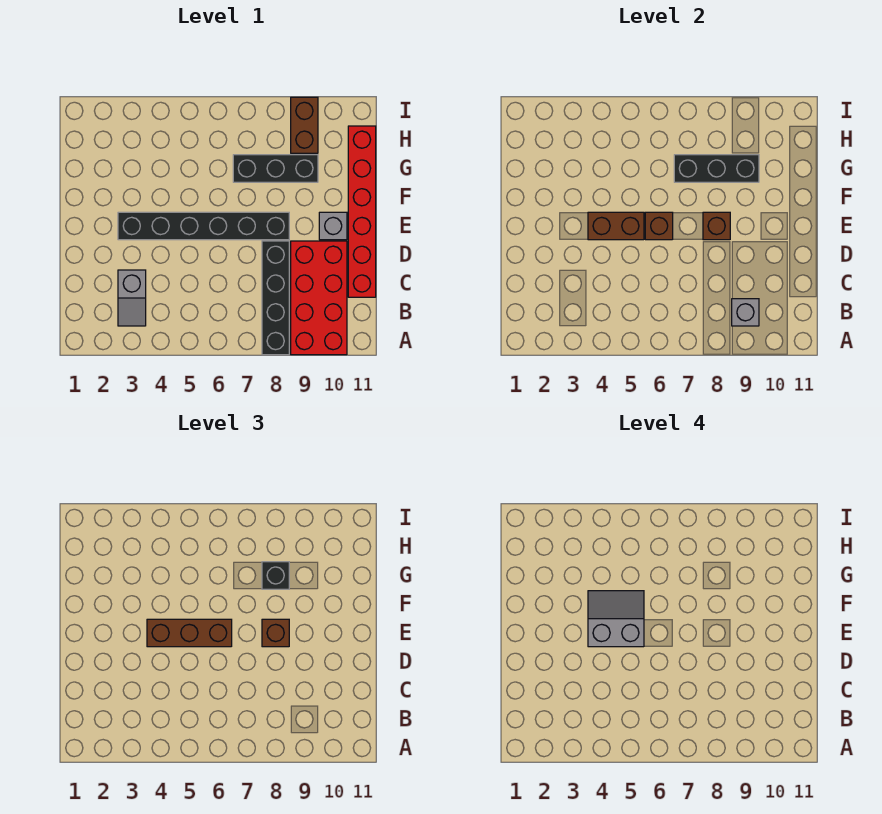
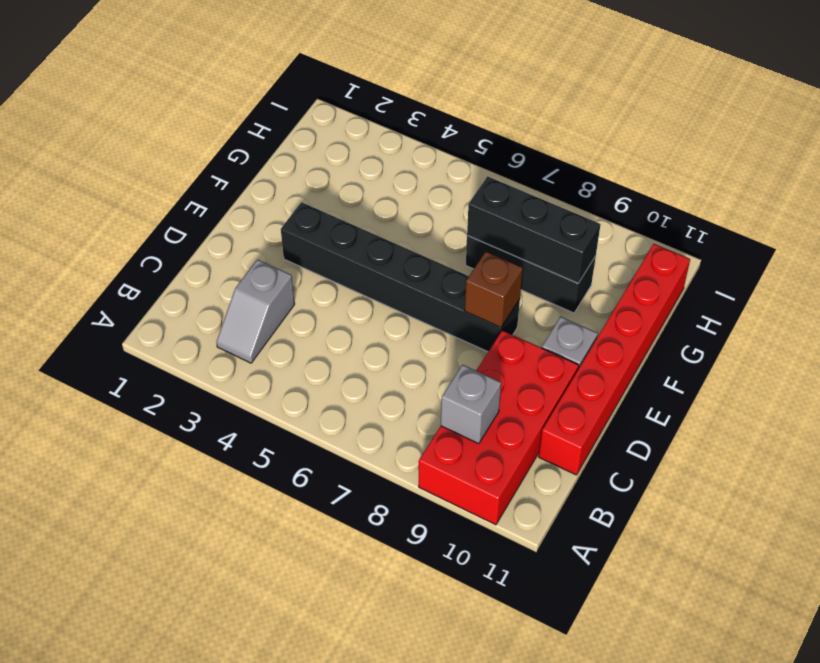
none -> black brick A8:D8 level 1
none -> brown brick H9:I9 level 1
none -> brown brick E4:E5 level 2

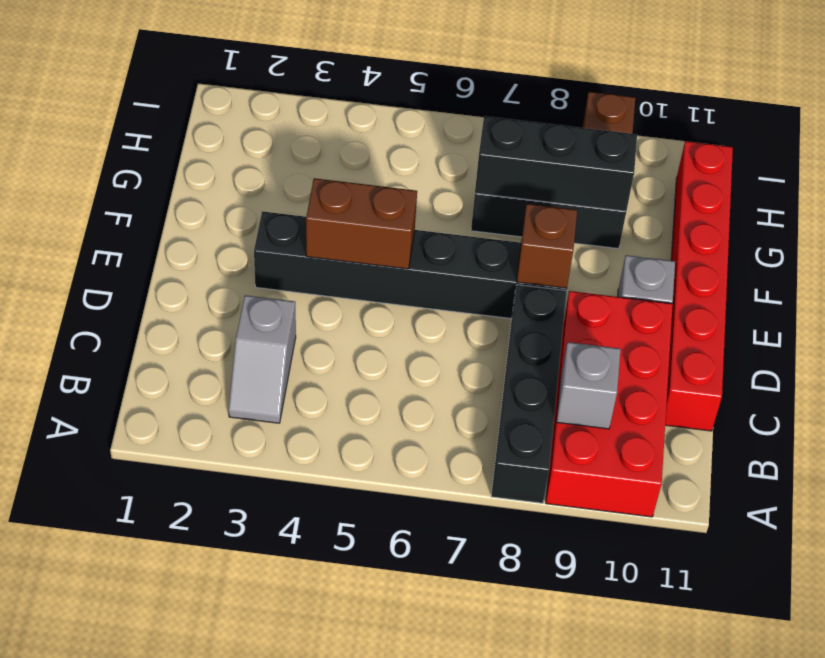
none -> brown brick E6 level 2
none -> brown brick E4:E6 level 3
none -> brown brick E8 level 3

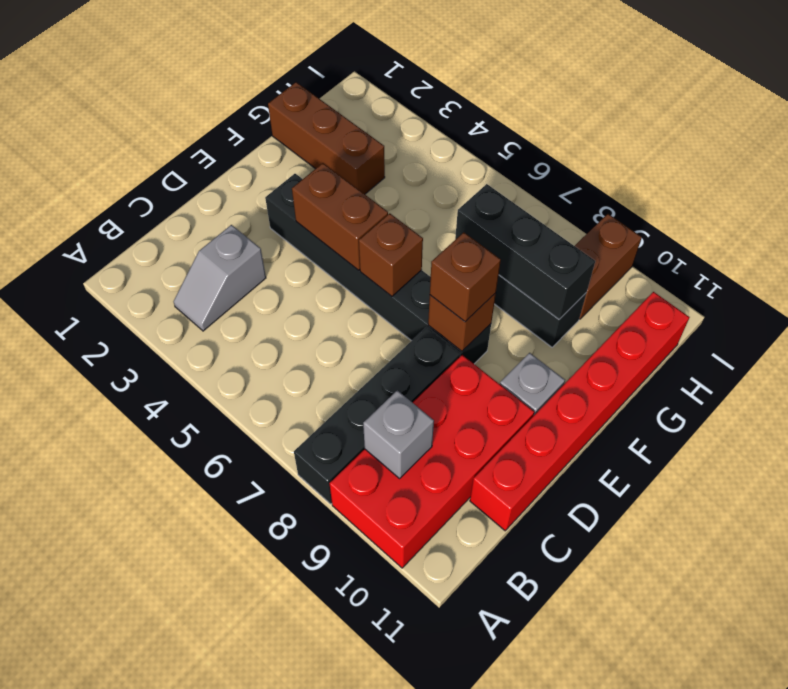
brown brick G1:G3 level 1 -> brown brick E4:E6 level 3
none -> black brick G8 level 3
none -> grey slope E4:F5 level 4 top E

